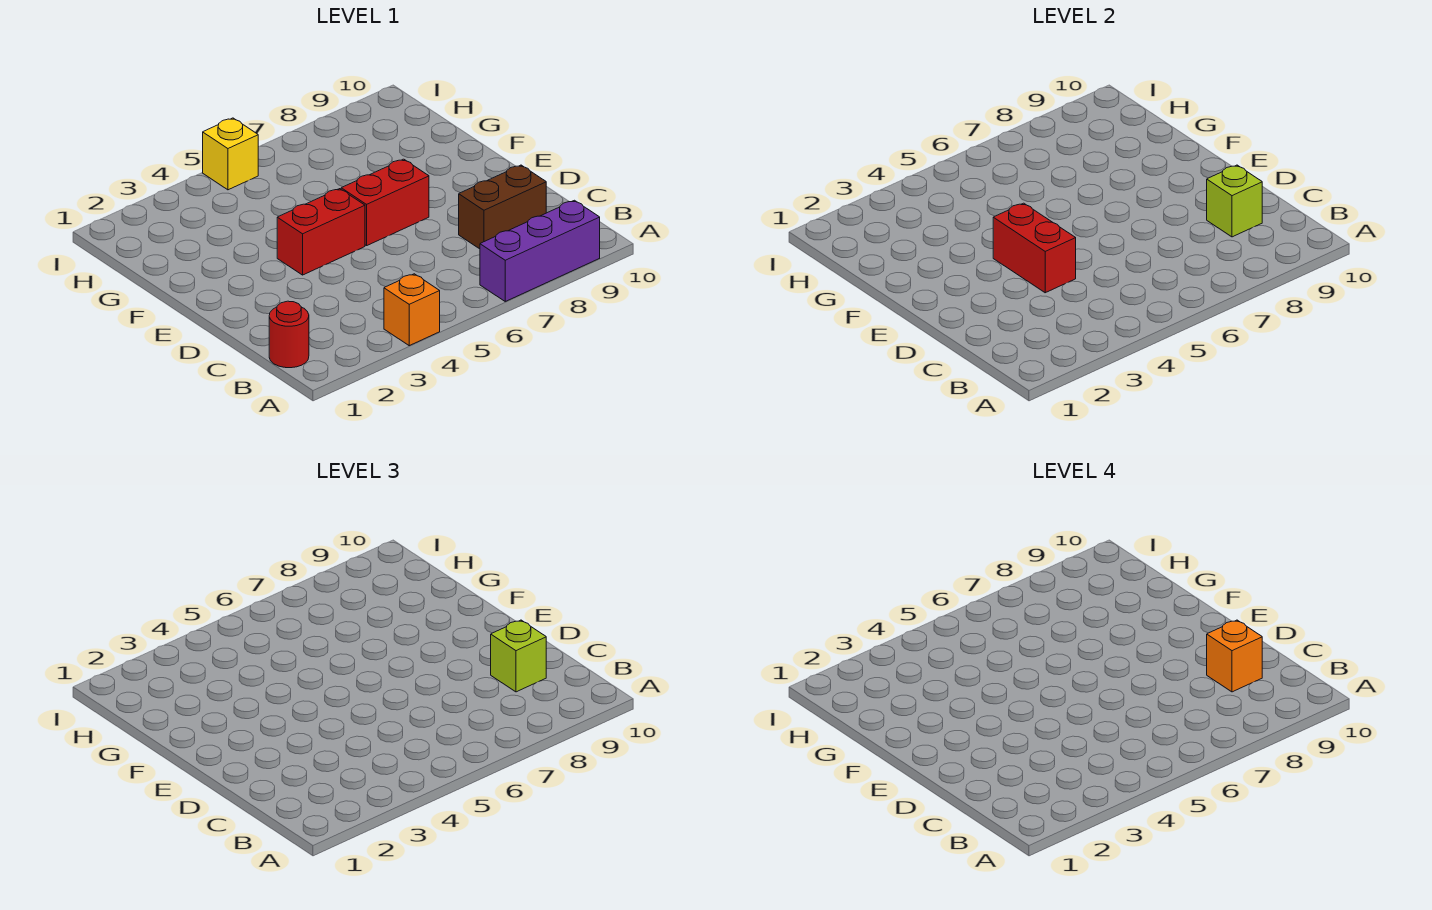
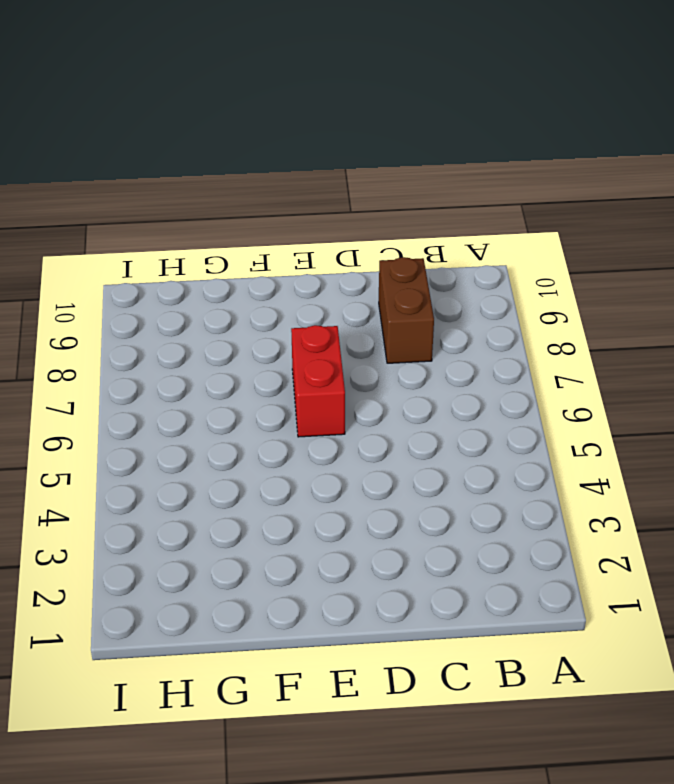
none -> orange brick A4 level 1
none -> purple brick A7:A9 level 1

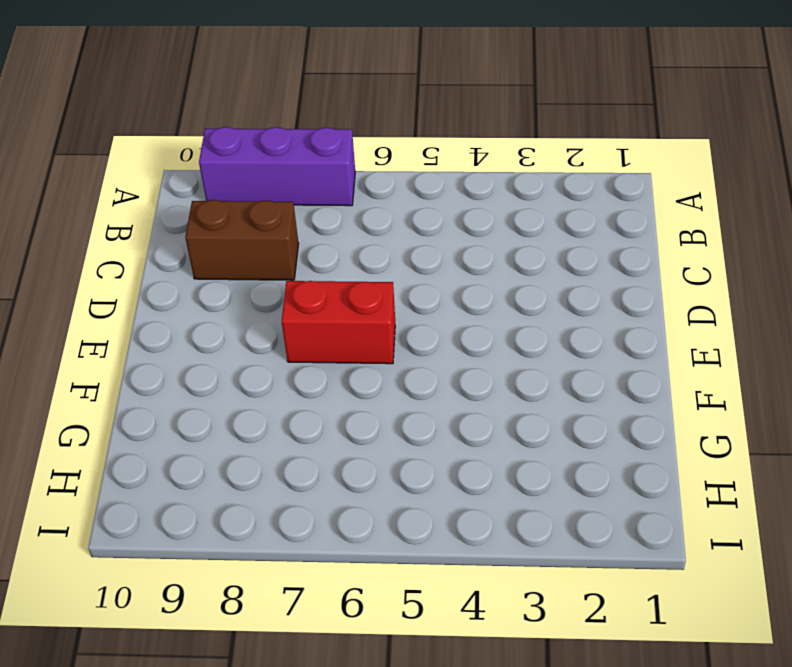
none -> orange brick A4 level 1
none -> red round brick B1 level 1

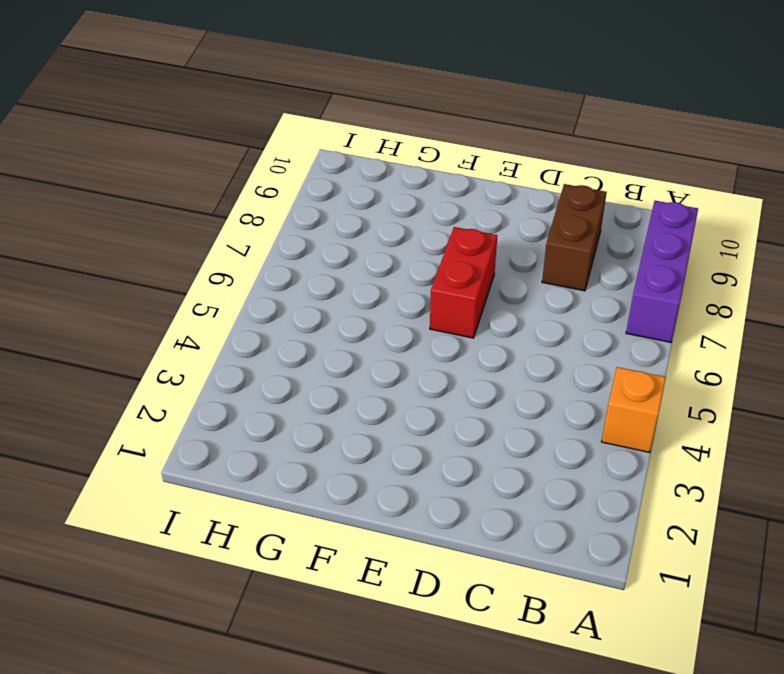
none -> red round brick B1 level 1
none -> red brick E4:E5 level 1

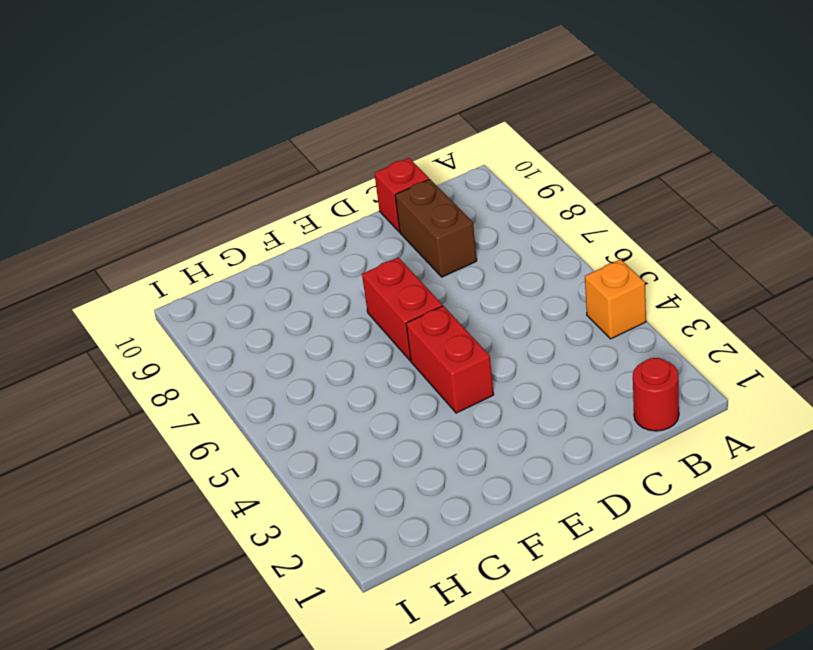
red brick C10 level 1 -> none
none -> purple brick A7:A9 level 1
none -> yellow brick I5 level 1

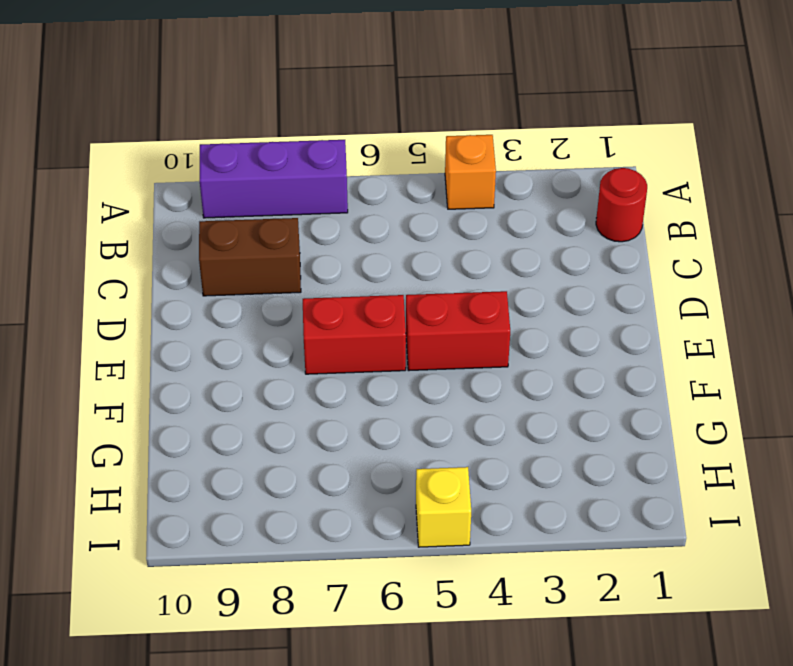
none -> lime brick C9 level 2
none -> red brick D4:E4 level 2

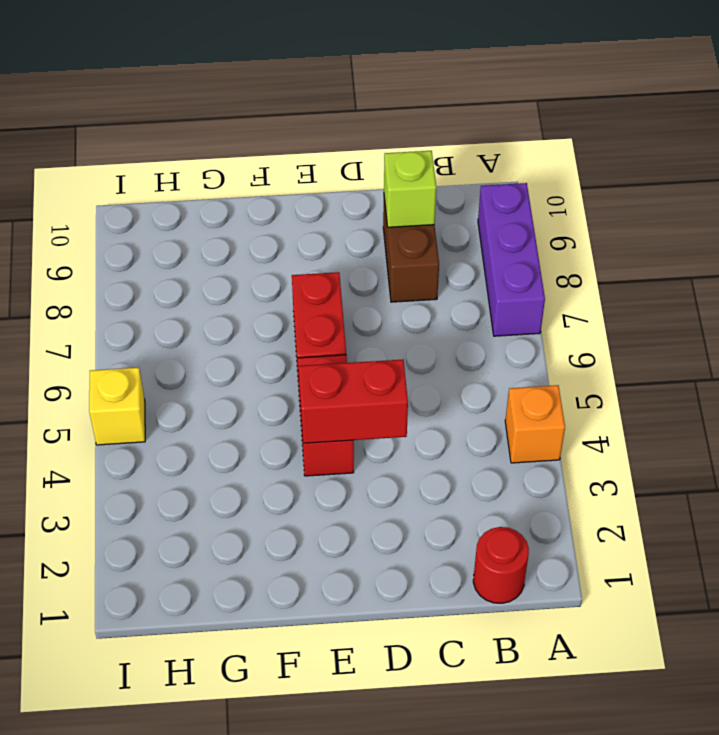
none -> lime brick C9 level 3
none -> orange brick C9 level 4

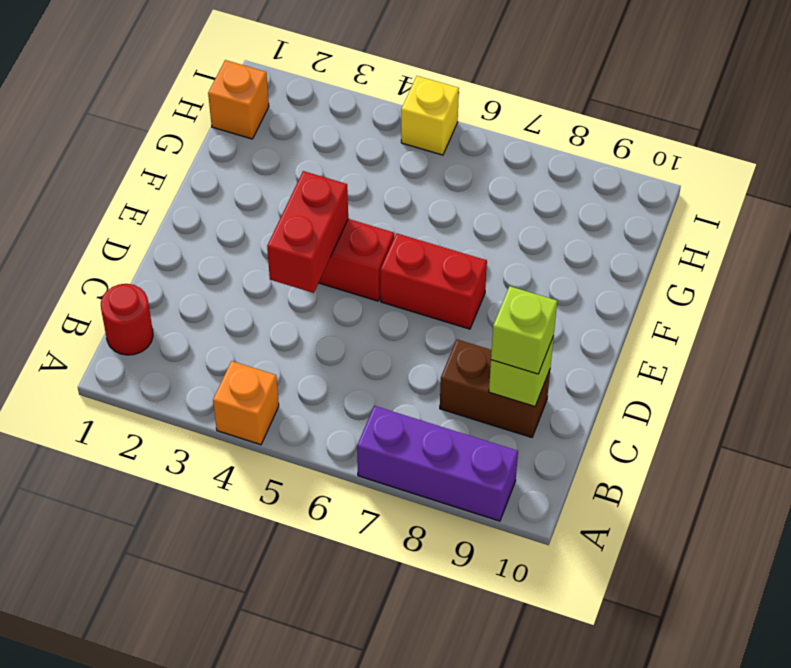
orange brick H1 level 1 -> orange brick C9 level 4

